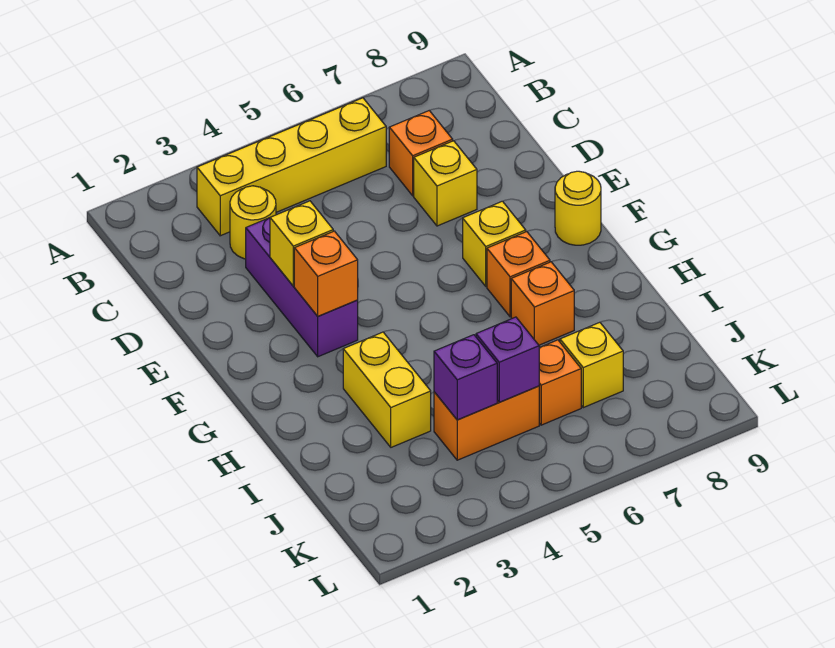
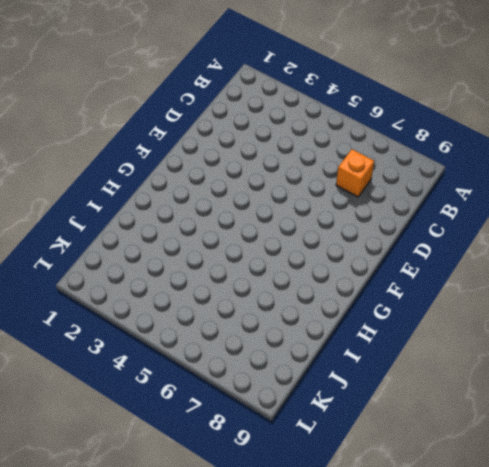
none -> yellow brick B3:B6 level 1
none -> yellow round brick C3 level 1
none -> purple brick D3:F3 level 1

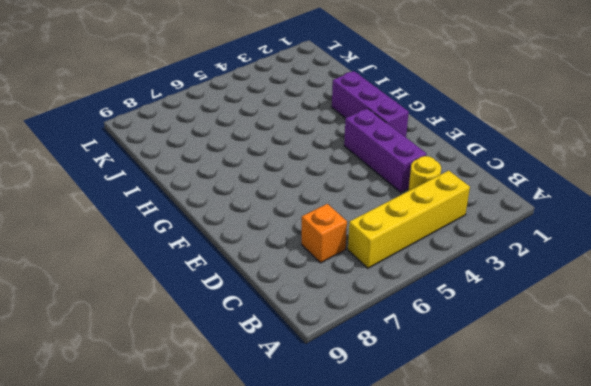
purple brick F2:H2 level 1 -> none
none -> yellow brick D7 level 1
none -> yellow brick F7 level 1
none -> yellow round brick F9 level 1

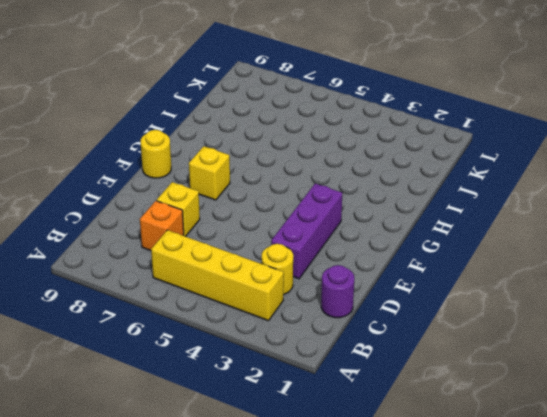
purple round brick C1 level 1 -> none
none -> orange brick G7 level 1
none -> yellow brick H3:I3 level 1
none -> orange brick H7 level 1

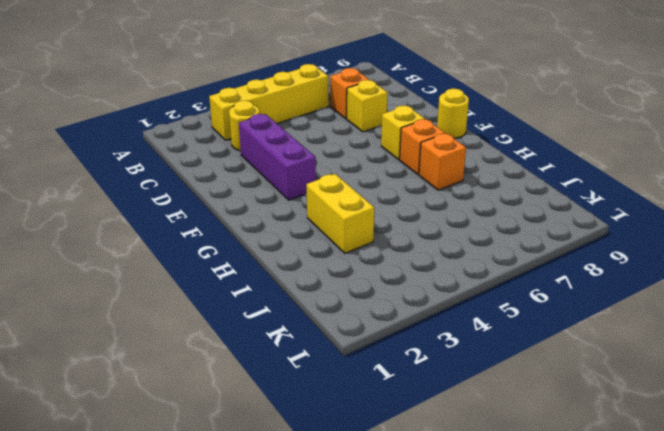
none -> orange brick J4:J5 level 1
none -> orange brick J6 level 1
none -> yellow brick J7 level 1

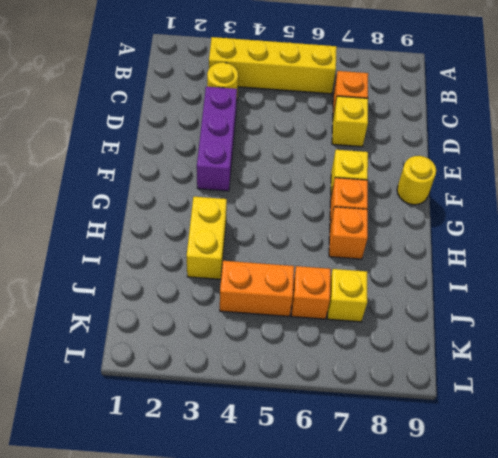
none -> yellow brick E3 level 2
none -> orange brick F3 level 2
none -> purple brick J4 level 2

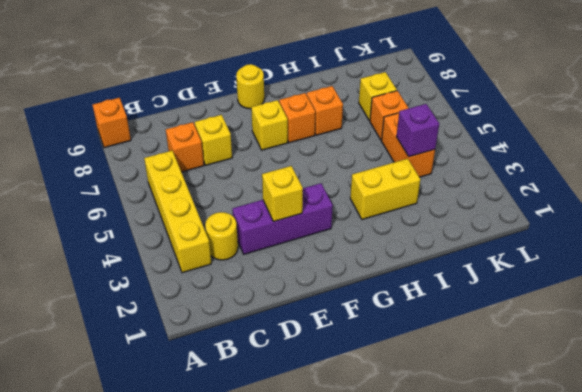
orange brick A9 level 1 -> orange brick F3 level 2
none -> purple brick J5 level 2

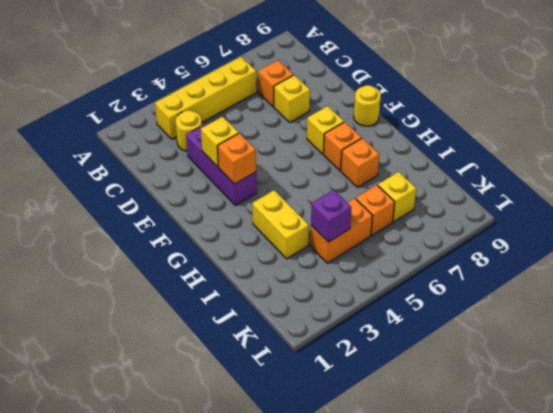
none -> purple brick J5 level 2

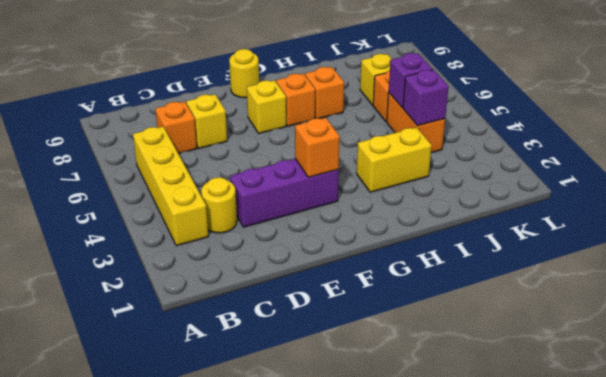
none -> yellow brick E3 level 2

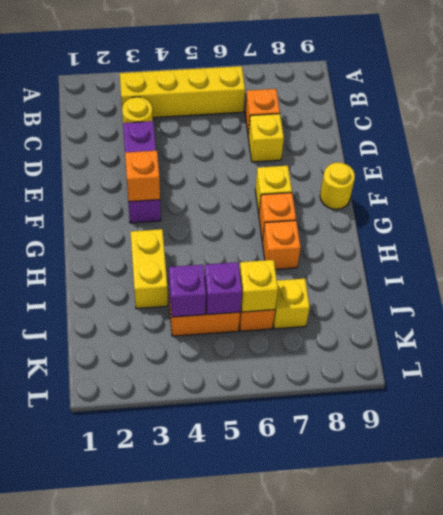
yellow brick J6 level 2 -> yellow brick E3 level 2

